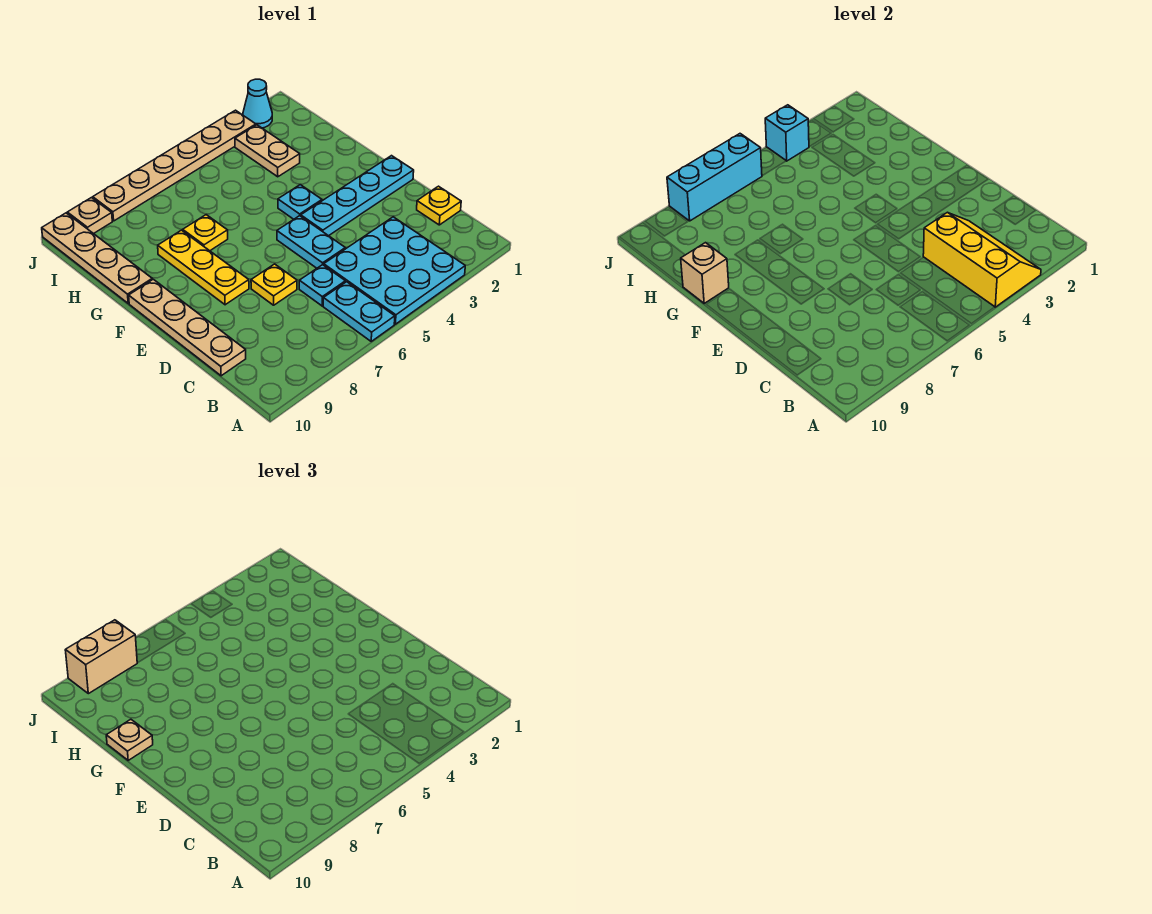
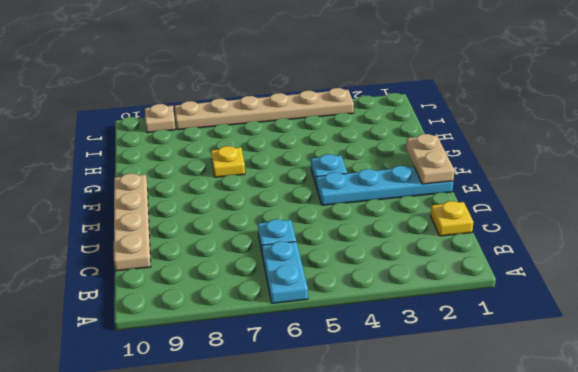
tan plate E1:F1 level 2 -> tan plate H3:I3 level 1
none -> cyan plate A3:C5 level 1
none -> cyan plate D5:E5 level 1
none -> yellow plate D7 level 1

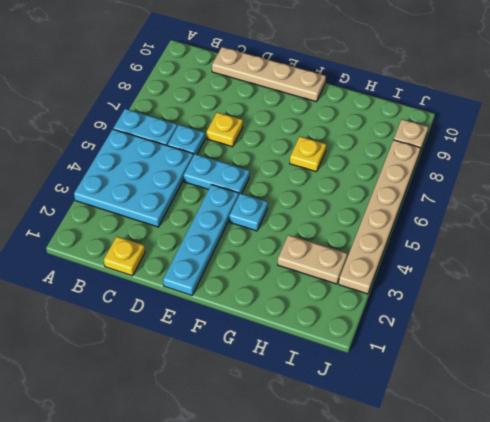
none -> yellow plate E8:G8 level 1
none -> tan plate G10:J10 level 1
none -> cyan cone J2 level 1

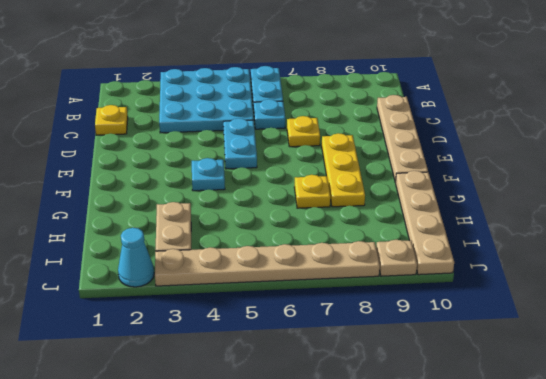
none -> cyan plate E1:E4 level 1
none -> yellow slope A3:C4 level 2 top 4
none -> tan brick G10 level 2

